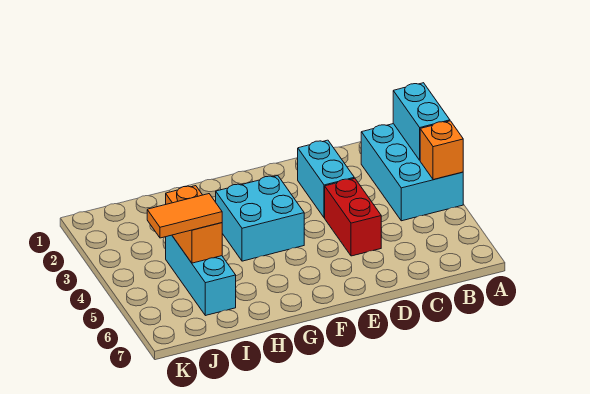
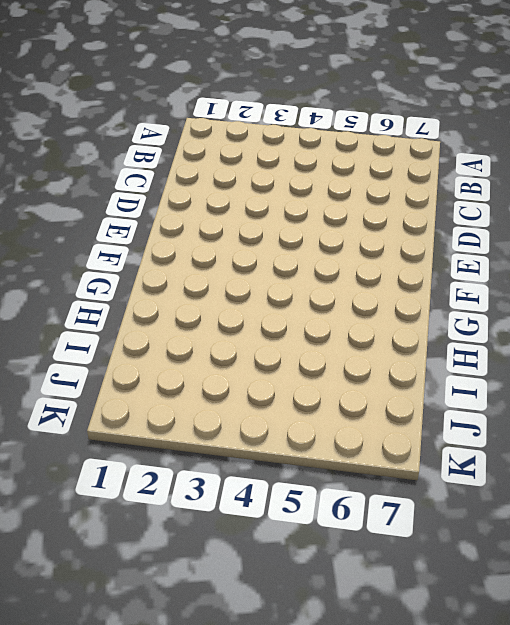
none -> cyan brick A2:B4 level 1
none -> cyan brick D2:D3 level 1

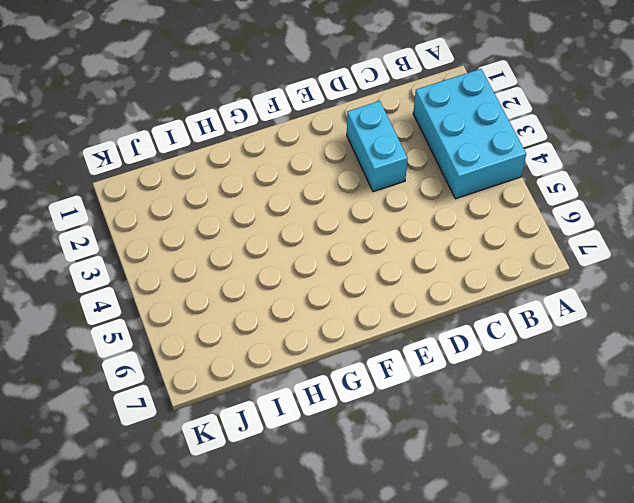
none -> red brick D4:D5 level 1
none -> cyan brick F3:G4 level 1

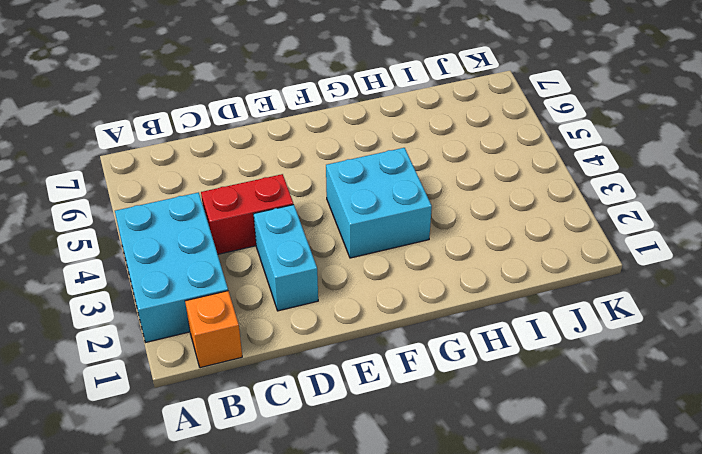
orange brick B1 level 1 -> orange brick A4 level 2
red brick C4:D4 level 1 -> red brick D4:D5 level 1
none -> cyan brick I4:I6 level 1
none -> cyan brick A2:A3 level 2

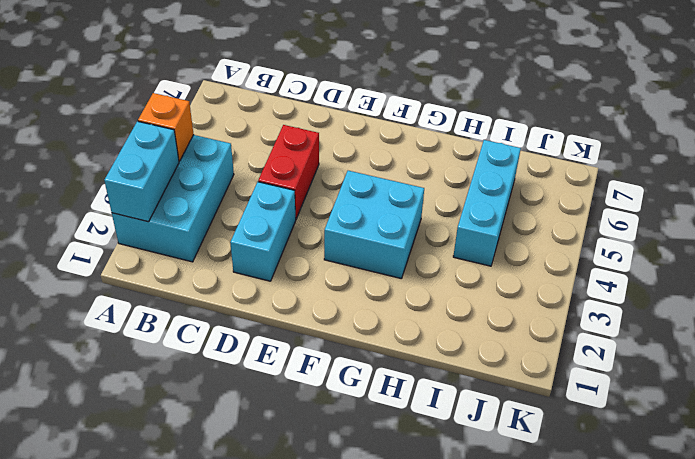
none -> orange brick I4:I5 level 2
none -> orange tile I5:J5 level 3

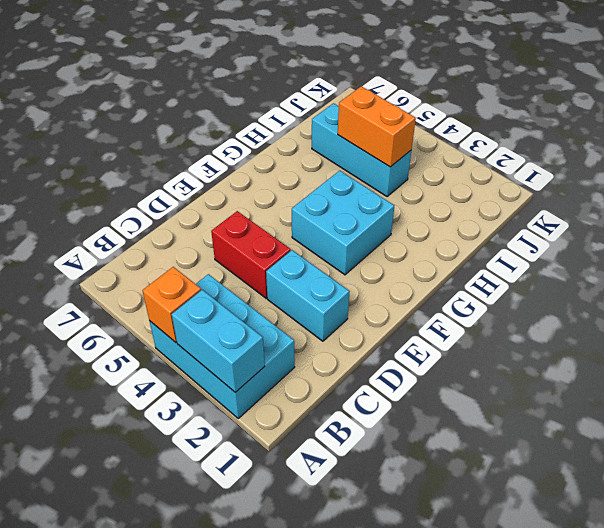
none -> orange tile I5:J5 level 3

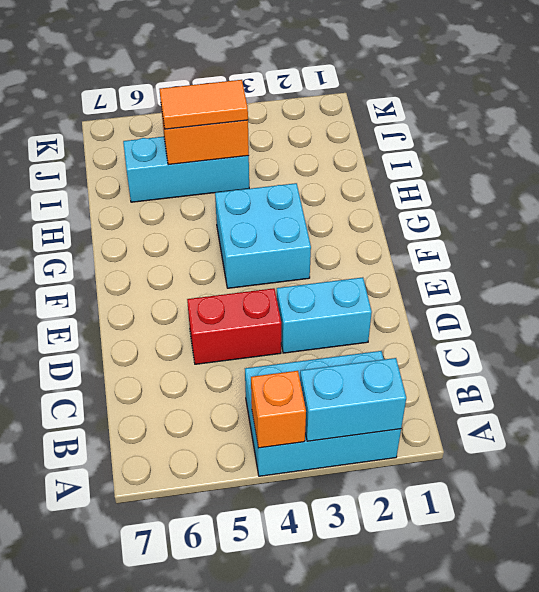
orange tile I4:I5 level 3 -> orange tile I5:J5 level 3

